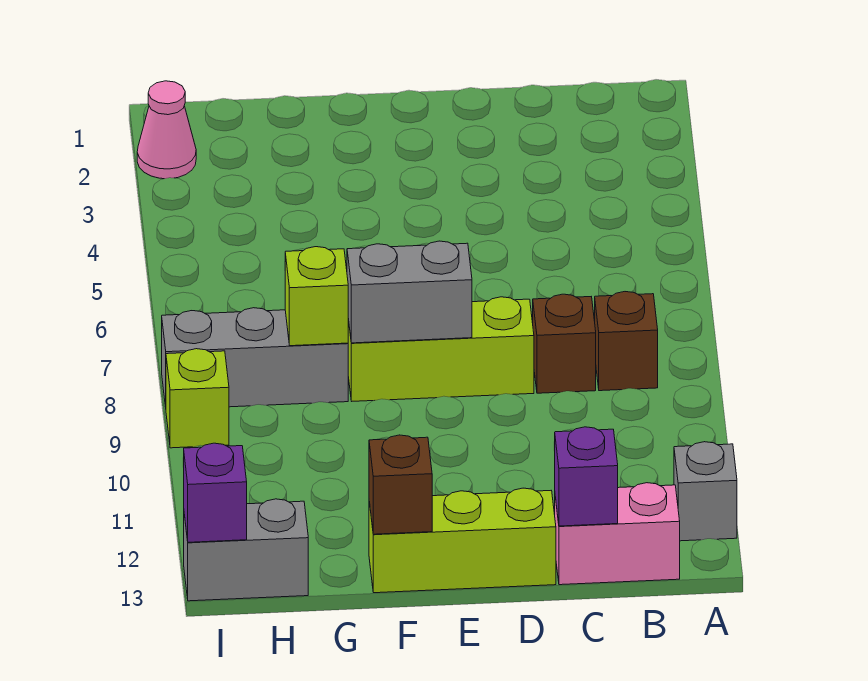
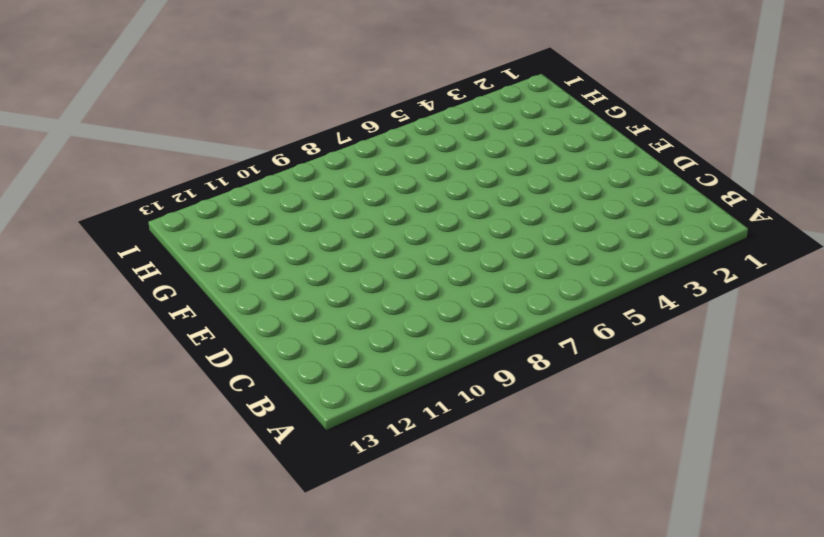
none -> grey brick A12 level 1
none -> brown brick B8 level 1
none -> pink brick B13:C13 level 1

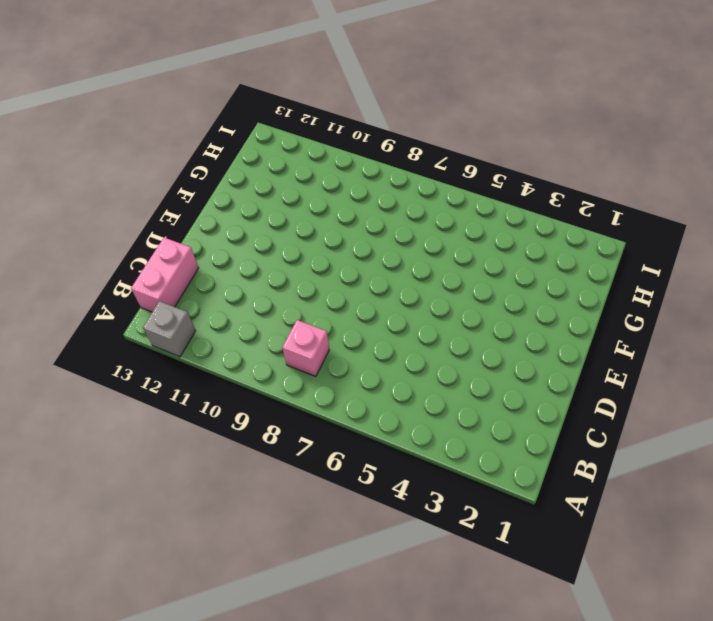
pink brick B8 level 1 -> brown brick B8 level 1
none -> brown brick C8 level 1
none -> lime brick D8:F8 level 1
none -> lime brick D13:F13 level 1

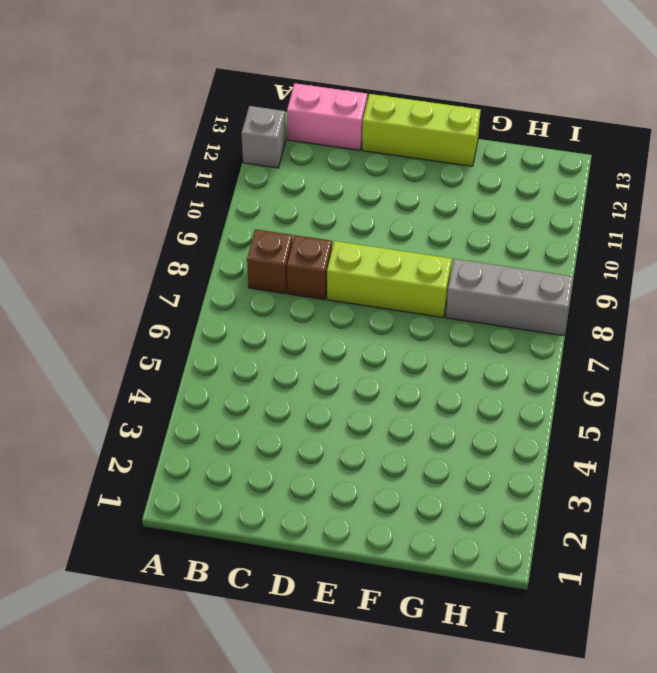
none -> grey brick H13:I13 level 1
none -> pink cone I2 level 1
none -> lime brick I9 level 1

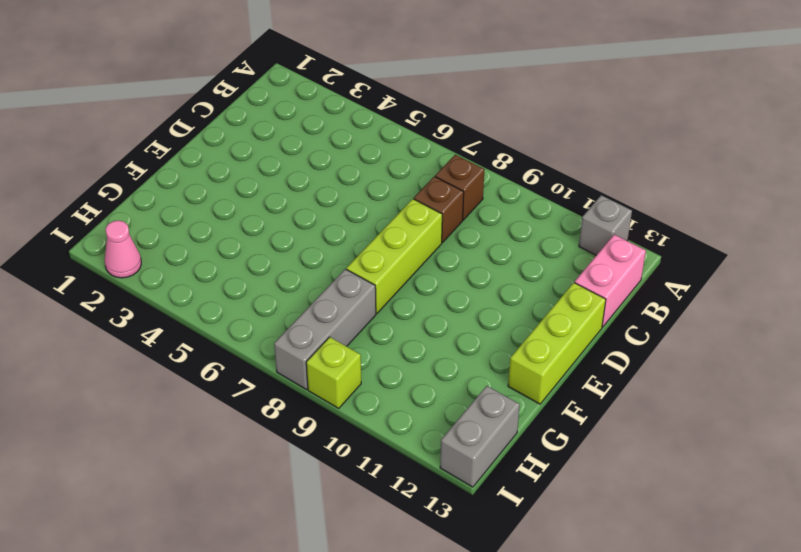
none -> purple brick C13 level 2
none -> grey brick E8:F8 level 2
none -> brown brick F13 level 2

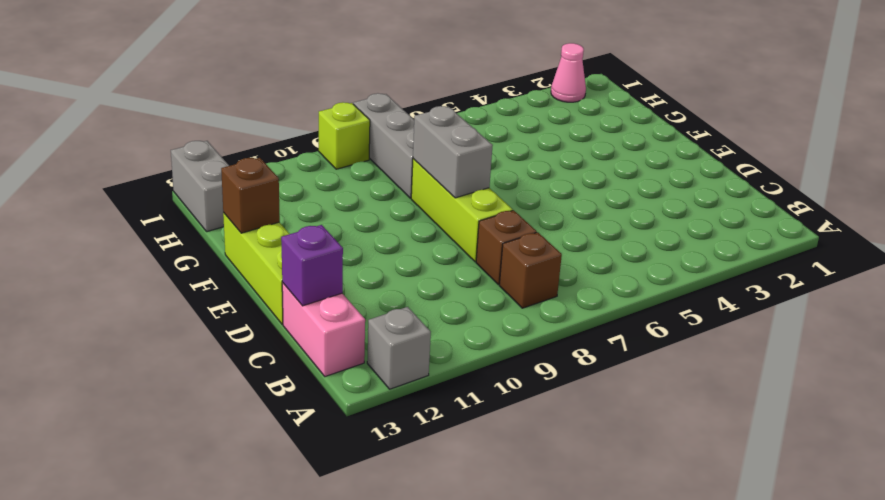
none -> lime brick G8 level 2
none -> purple brick I13 level 2

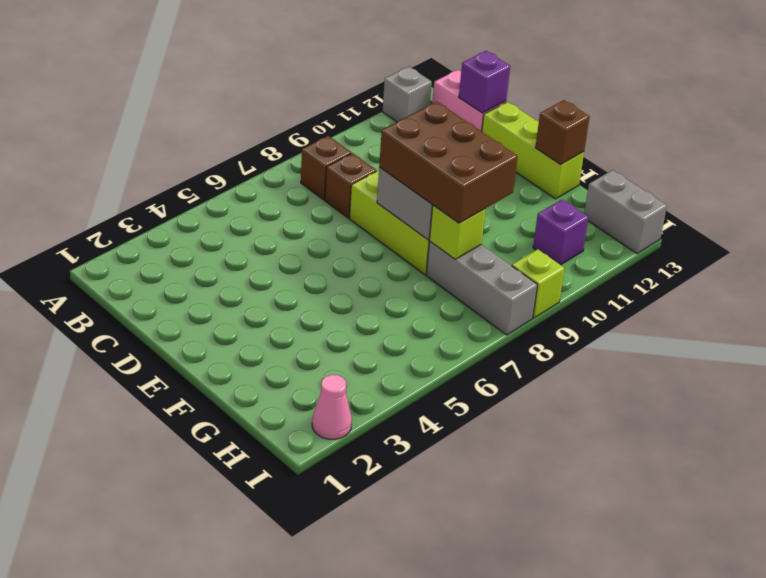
brown brick E8:G9 level 3 -> none
purple brick H11 level 1 -> purple brick I13 level 2

